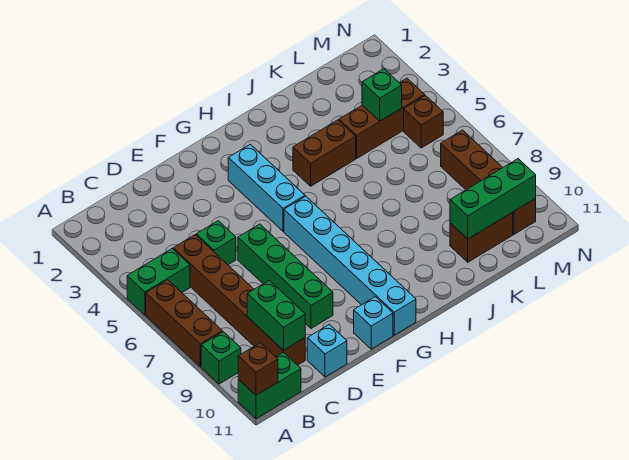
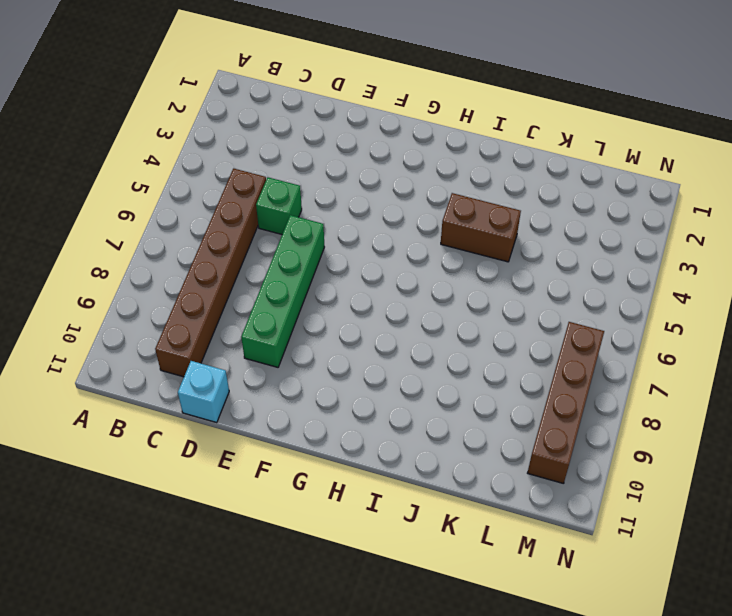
none -> green brick A5:B5 level 1
none -> brown brick A6:A8 level 1
none -> green brick A9 level 1

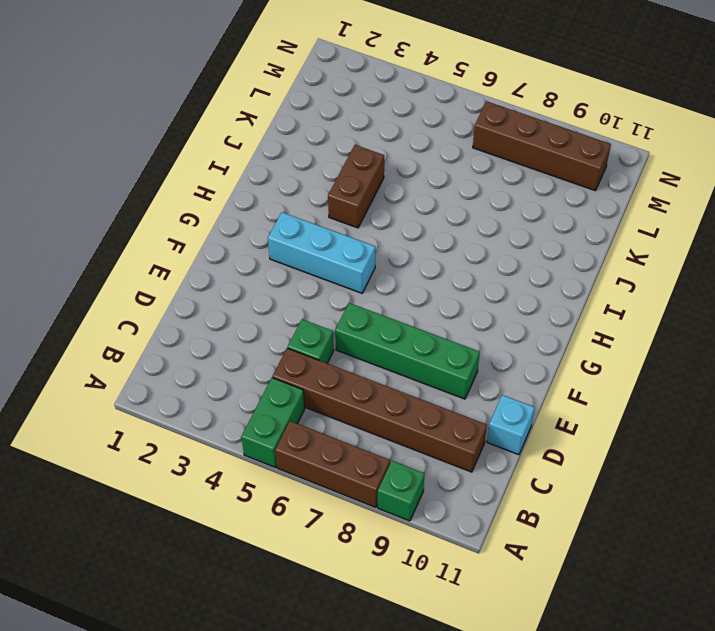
none -> green brick A11:B11 level 1
none -> cyan brick F11 level 1
none -> cyan brick G6:G11 level 1

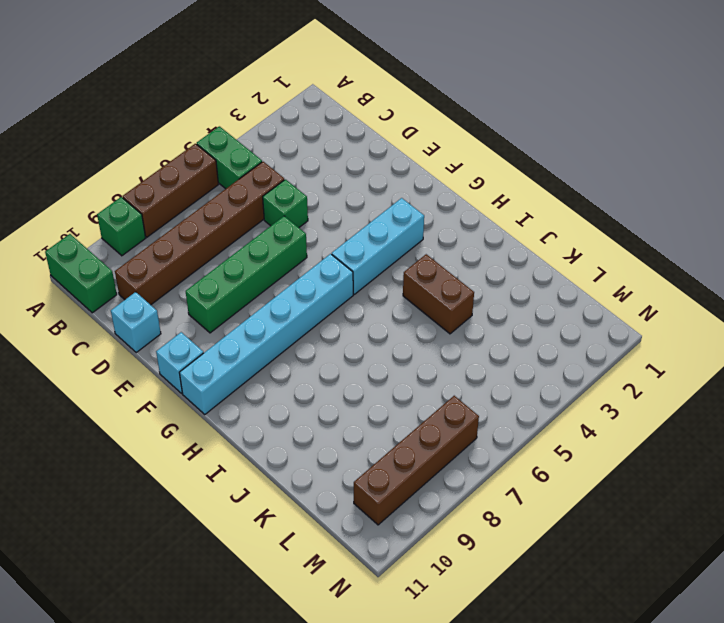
none -> brown brick K4:M4 level 1
none -> brown brick K10:L10 level 1
none -> brown brick M5 level 1

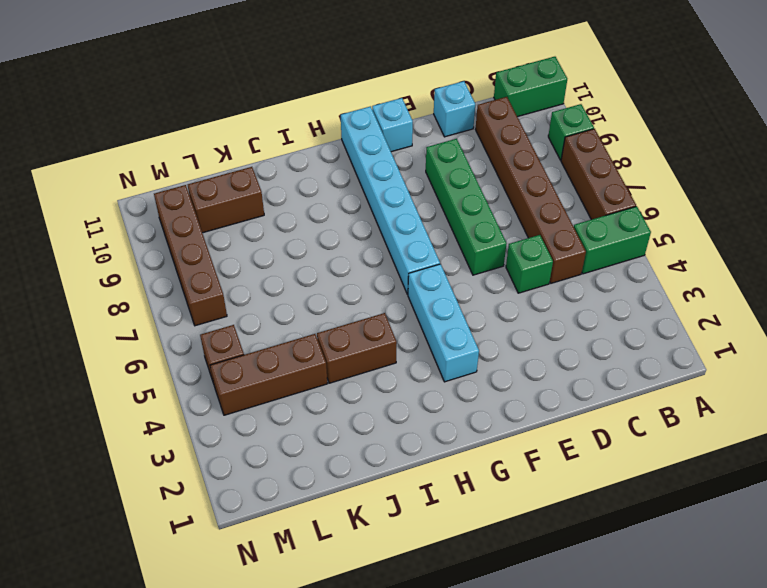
none -> brown brick A11 level 2
none -> green brick C9:C10 level 2
none -> green brick K10:M10 level 2

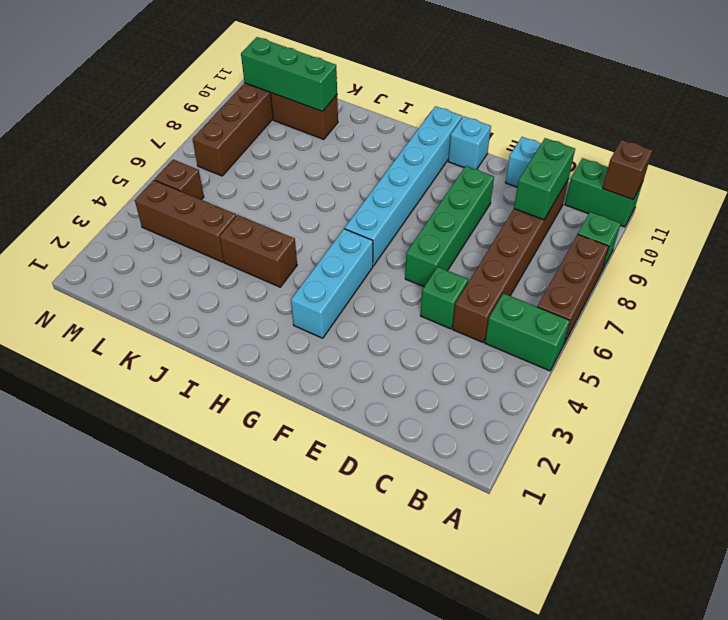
none -> green brick L4 level 2

